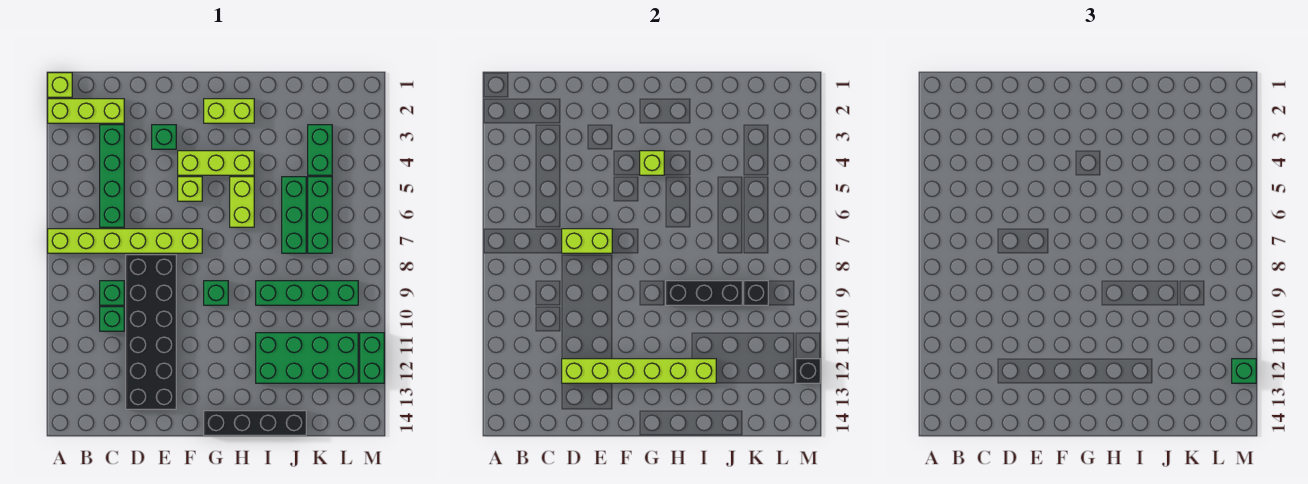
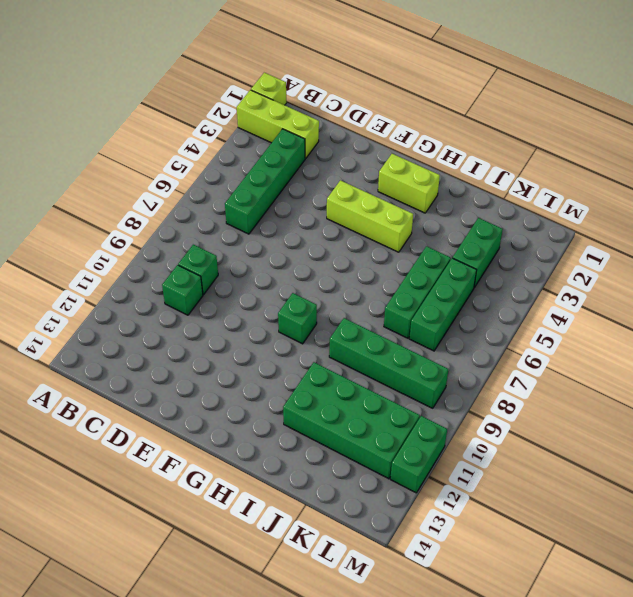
none -> lime brick A7:F7 level 1
none -> black brick D8:E13 level 1
none -> green brick E3 level 1

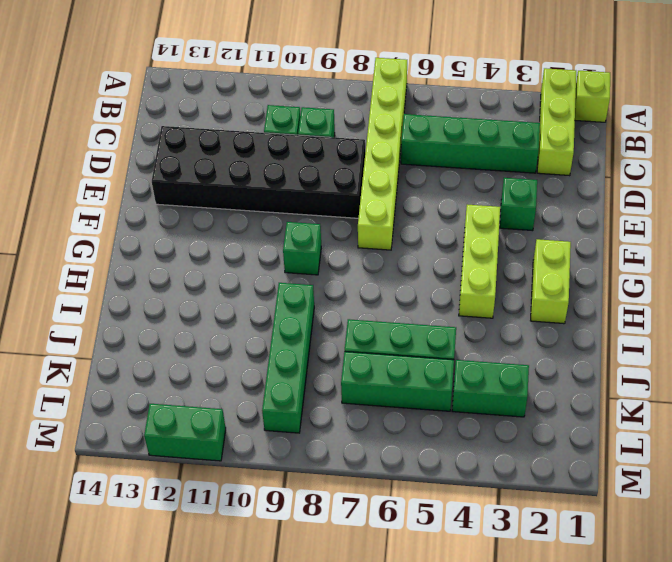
none -> lime brick F5 level 1
none -> black brick G14:J14 level 1
none -> lime brick H5:H6 level 1

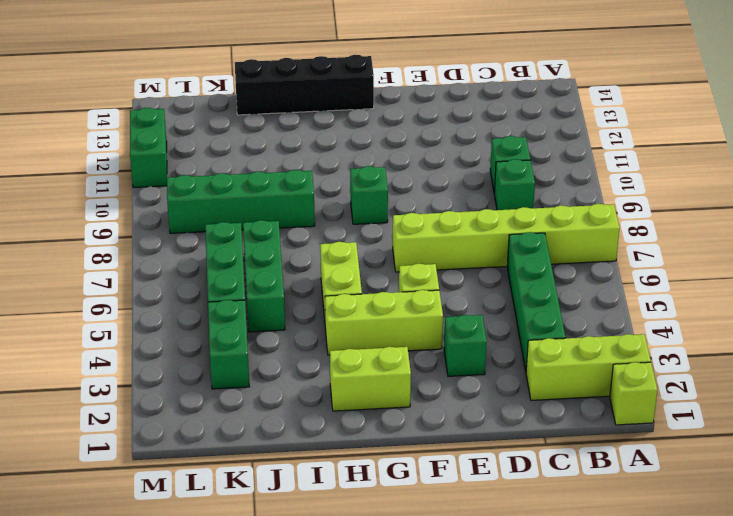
none -> black brick D8:E13 level 1
none -> green brick I11:L12 level 1
none -> lime brick D7:E7 level 2

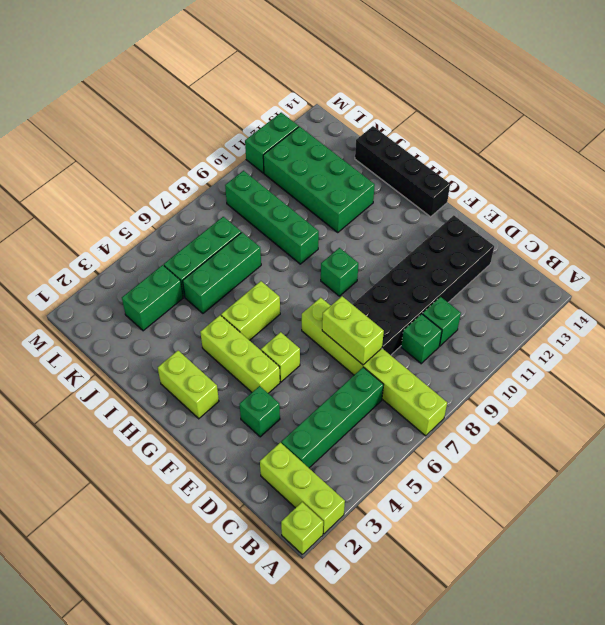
none -> lime brick D12:I12 level 2
none -> lime brick G4 level 2
none -> black brick H9:J9 level 2

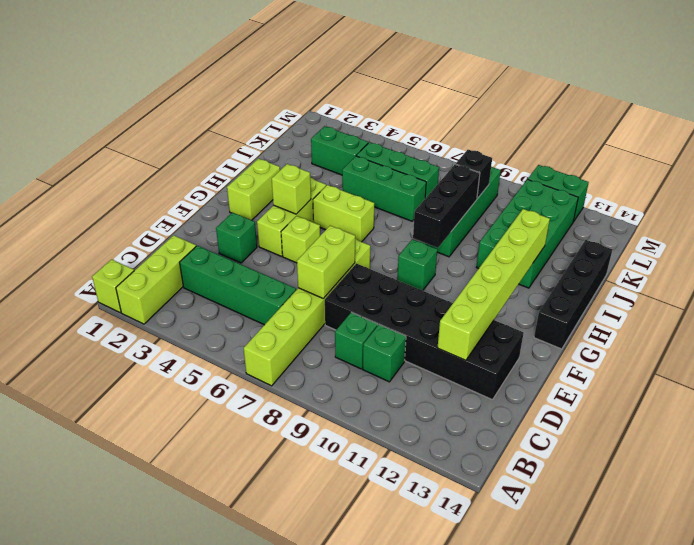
none -> black brick M12 level 2
none -> green brick M12 level 3

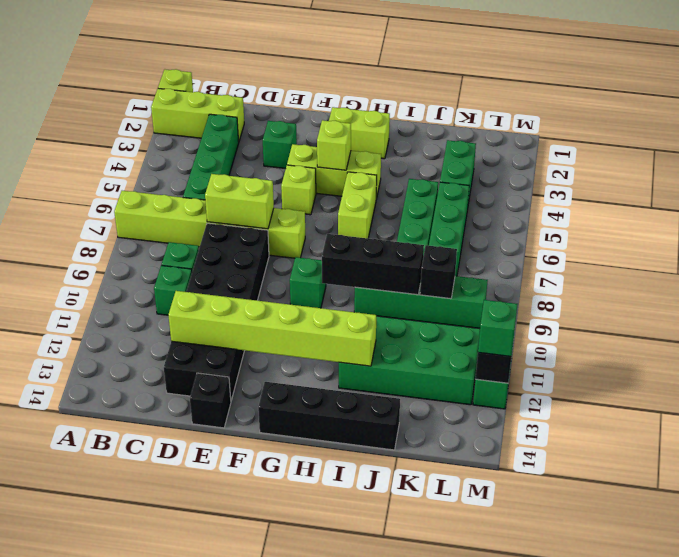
black brick E14 level 1 -> none

